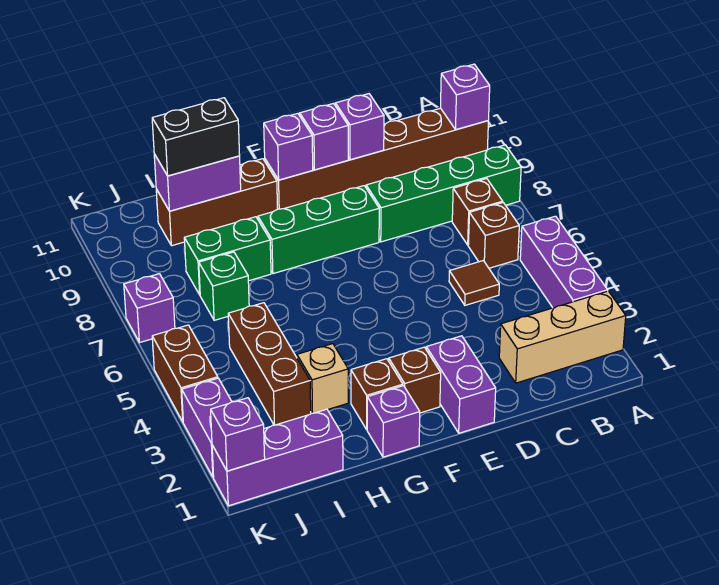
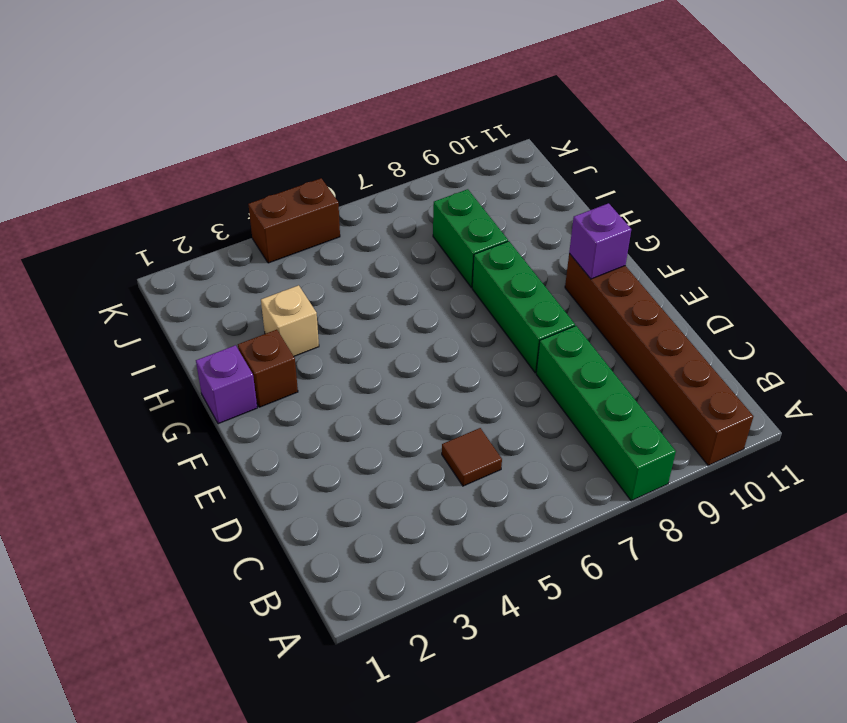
none -> tan brick A2:C2 level 1
none -> purple brick A3:A5 level 1
none -> brown brick B6 level 1

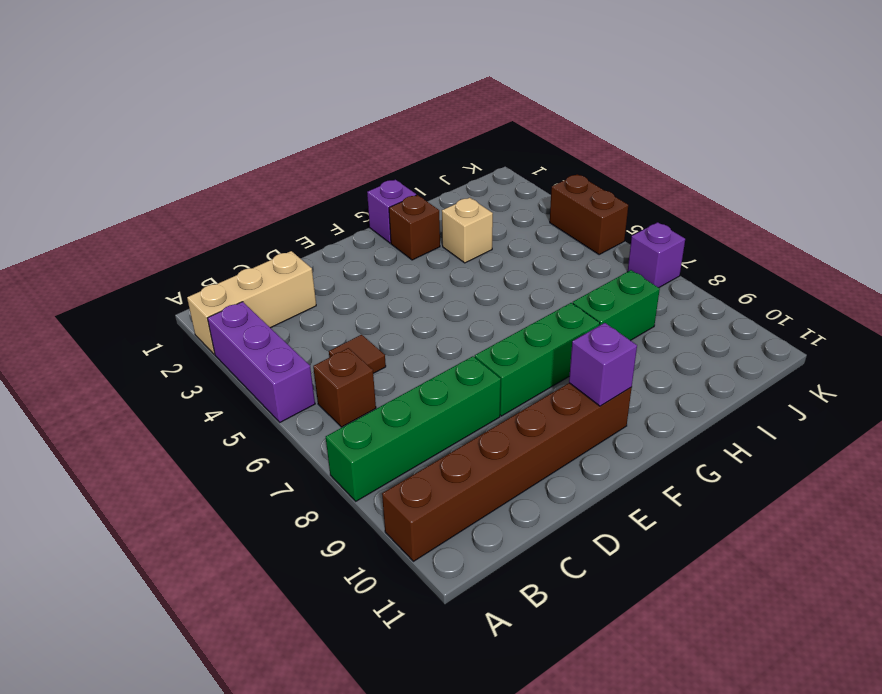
none -> brown brick B7 level 1
none -> purple brick E1:E2 level 1
none -> brown brick F2 level 1

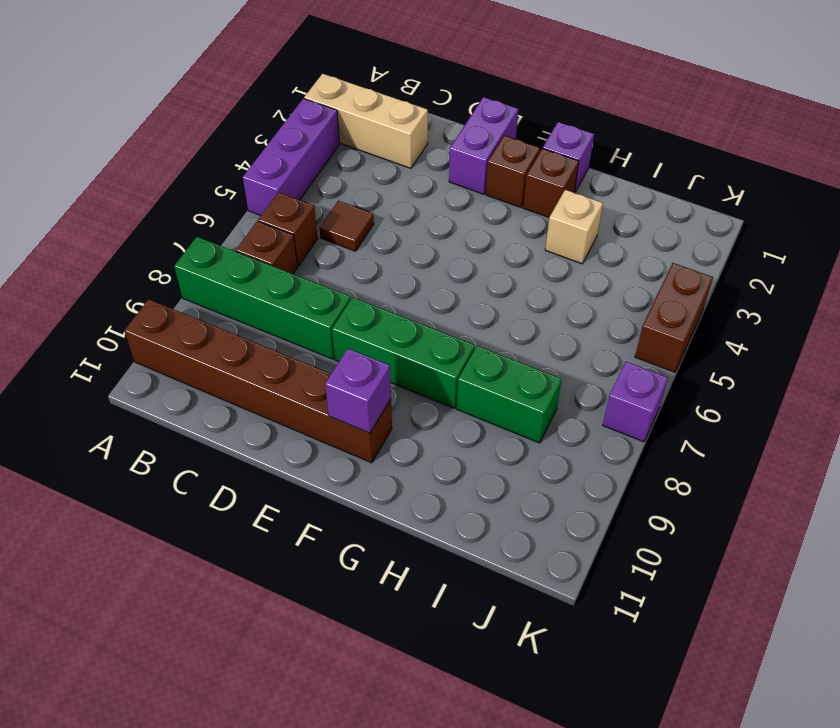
none -> brown brick G10:I10 level 1
none -> purple brick I1:K1 level 1
none -> brown brick I3:I5 level 1

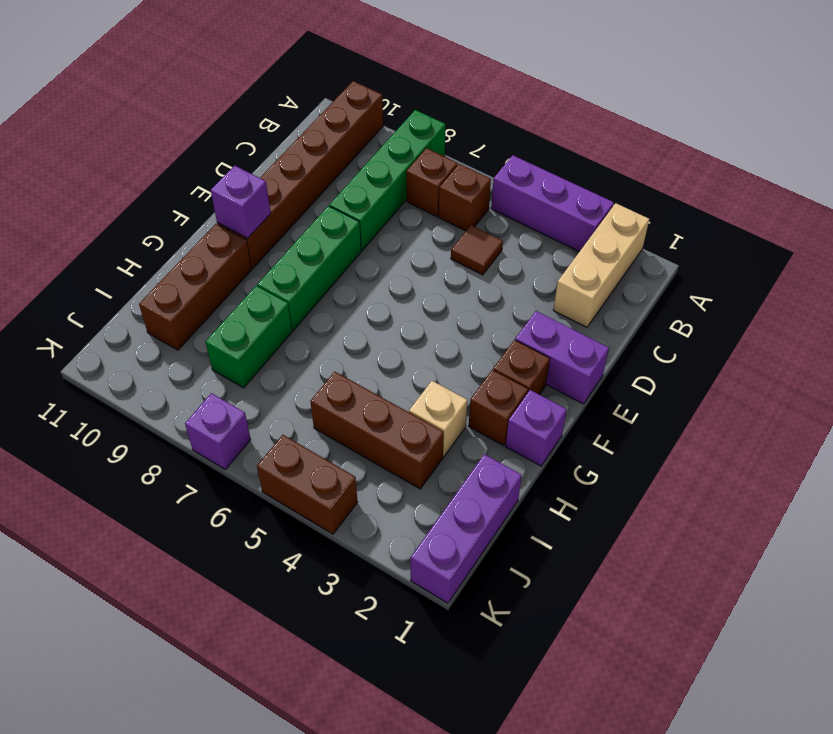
none -> green brick I7 level 1
none -> purple brick K2:K3 level 1
none -> purple brick A10 level 2

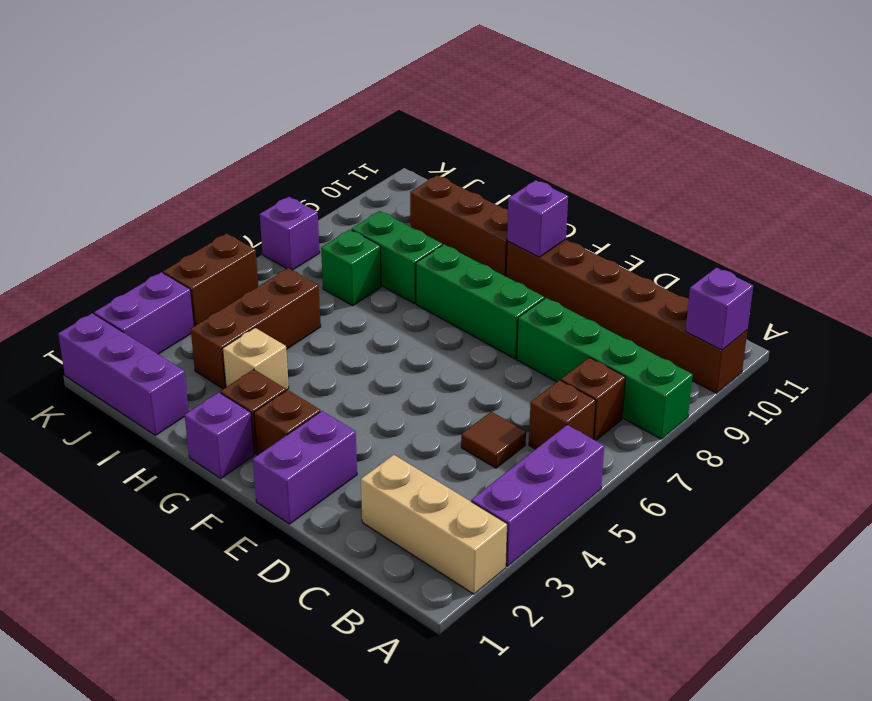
none -> purple brick D10 level 2
none -> purple brick E10 level 2
none -> purple brick H10:I10 level 2

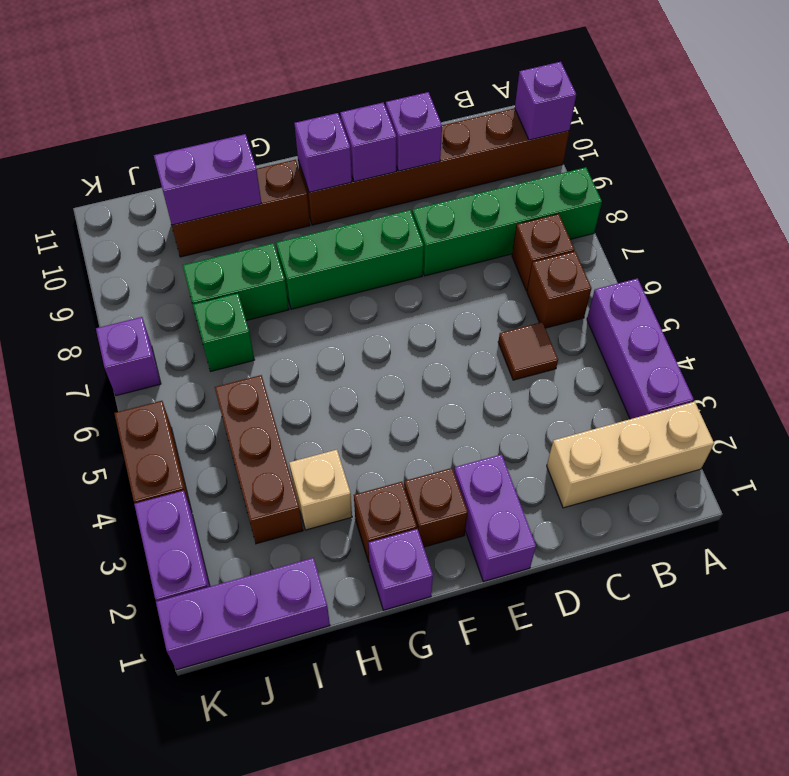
none -> purple brick K1 level 2
none -> black brick H10:I10 level 3

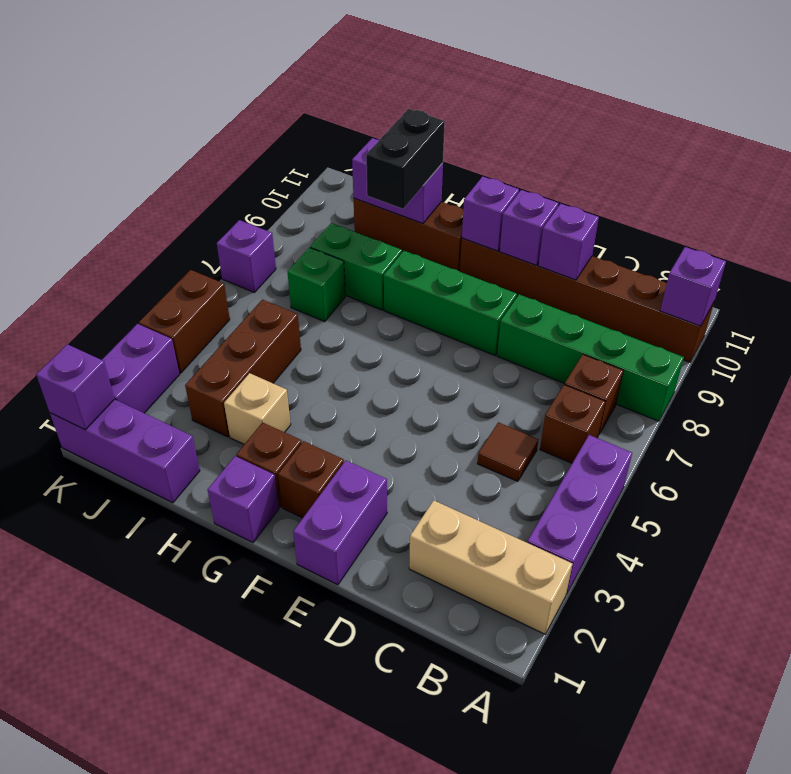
black brick H9:H10 level 3 -> black brick H10:I10 level 3

